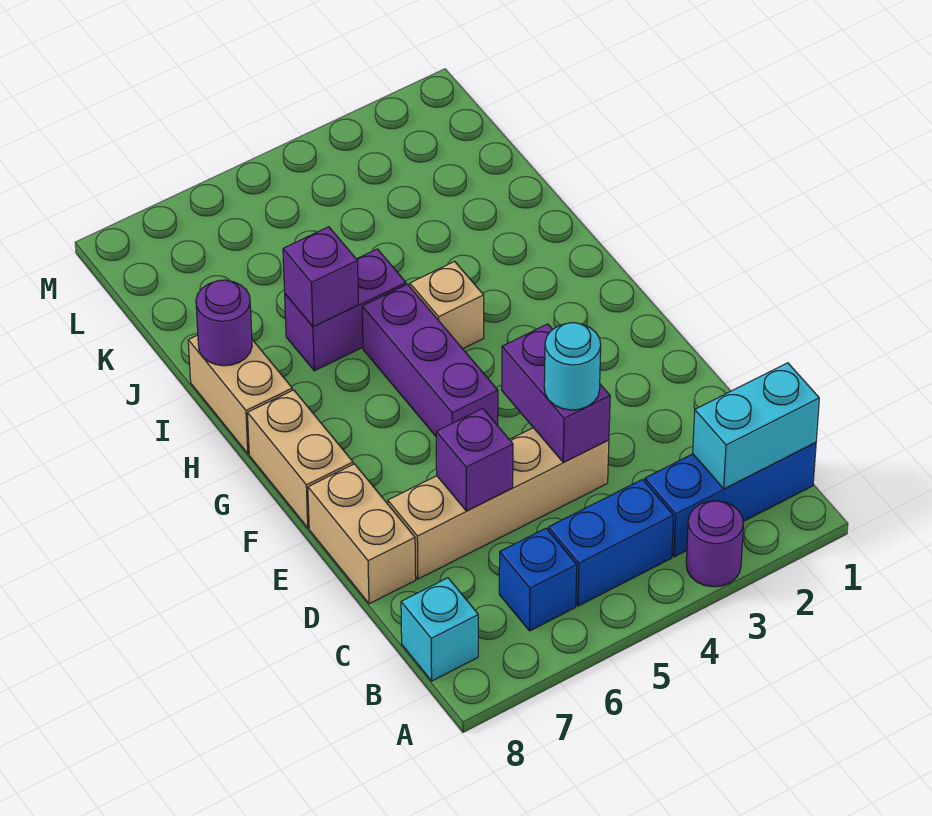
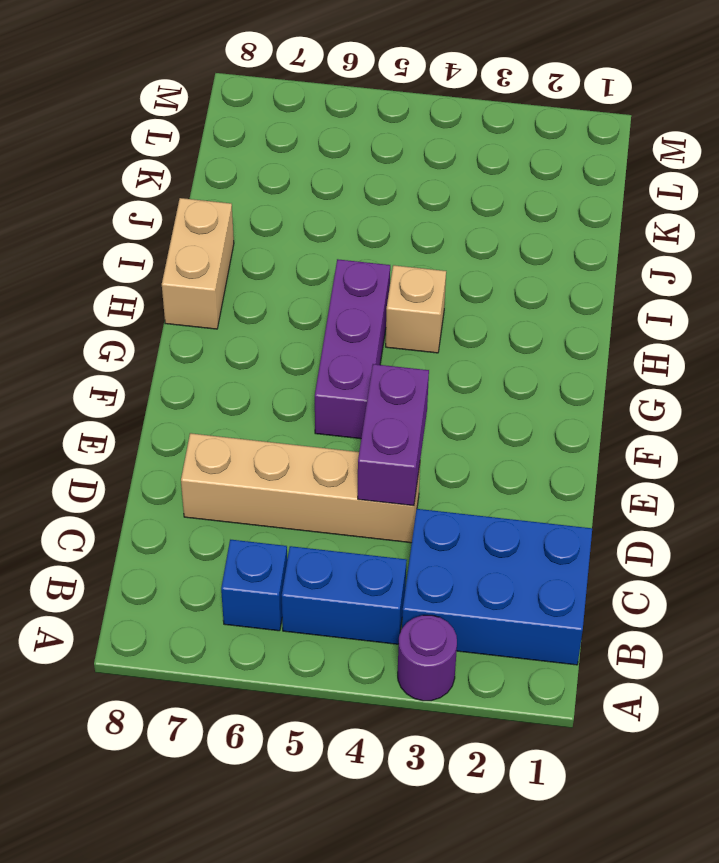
blue brick B1:C3 level 1 -> blue brick B1:B3 level 1
none -> cyan brick B8 level 1
none -> tan brick D8:E8 level 1
none -> tan brick F8:G8 level 1

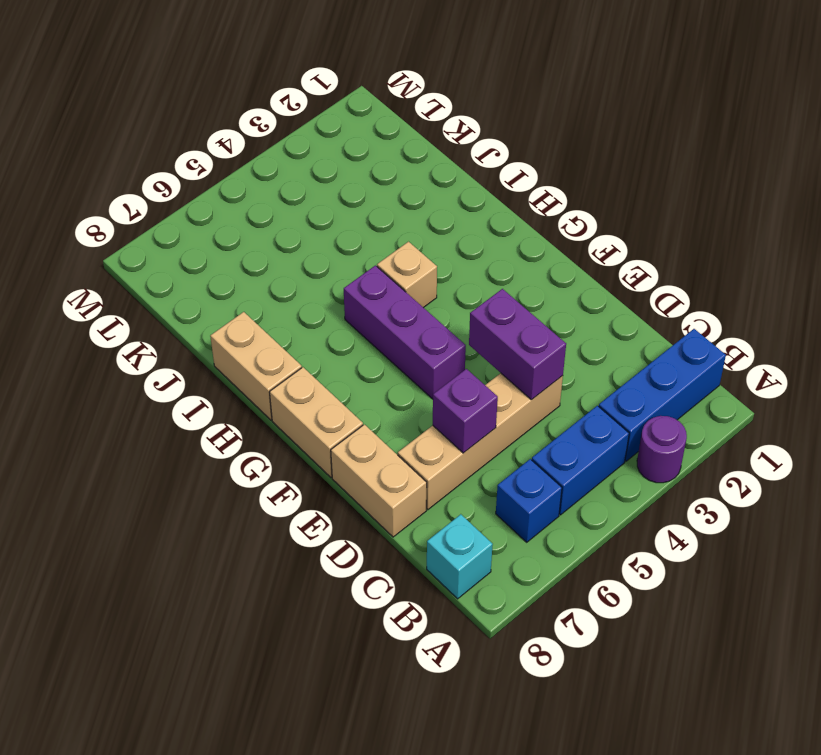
none -> purple brick I5:I6 level 1
none -> cyan brick B1:B2 level 2
none -> purple brick I6 level 2

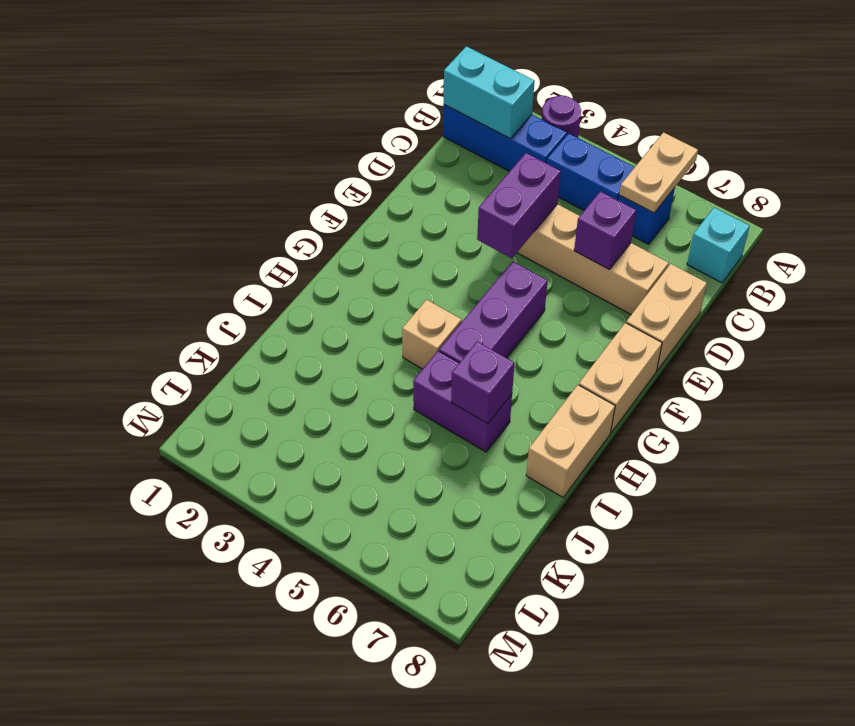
tan plate A6:B6 level 2 -> none
none -> purple round brick I8 level 2
none -> cyan round brick D4 level 3

